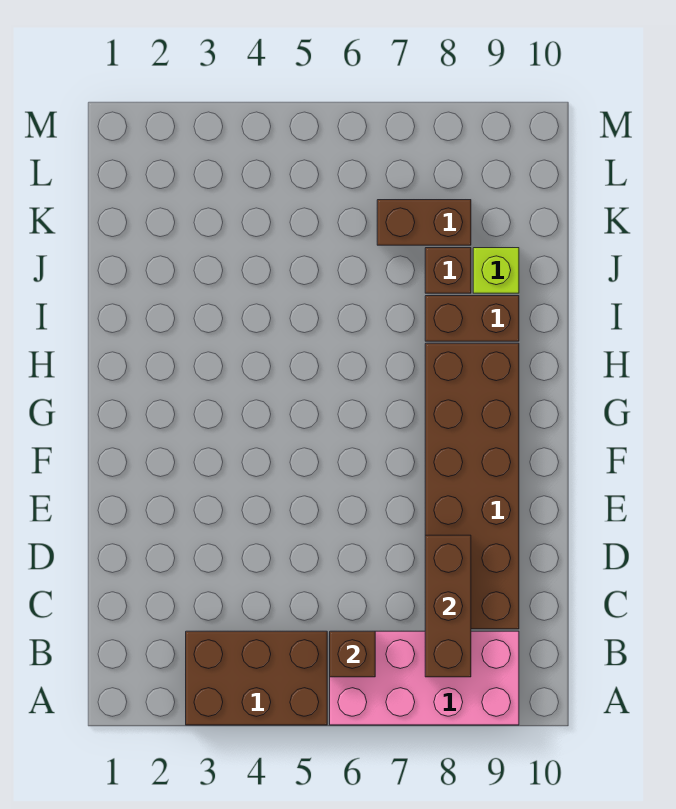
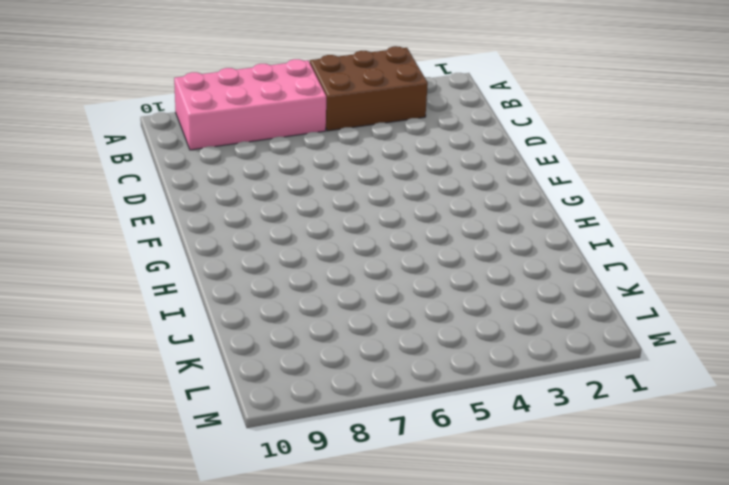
none -> brown brick C8:H9 level 1
none -> brown brick I8:I9 level 1

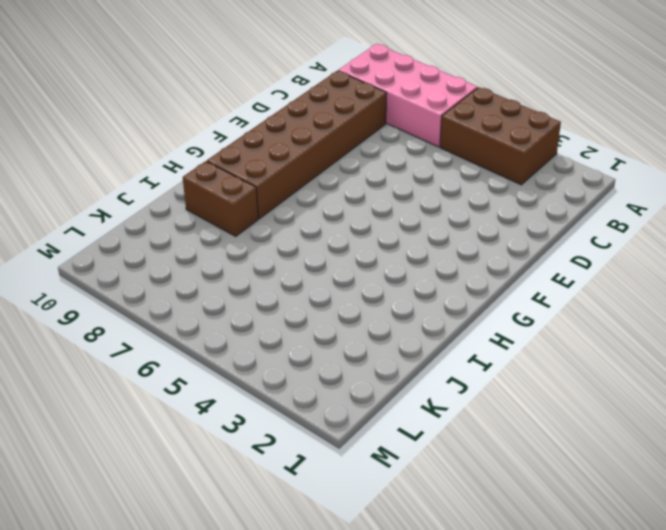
none -> brown brick J8 level 1
none -> lime brick J9 level 1

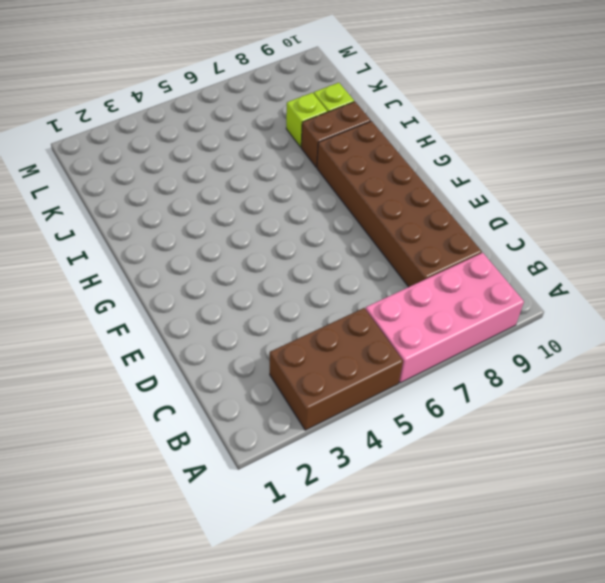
lime brick J8 level 1 -> brown brick J8 level 1
none -> brown brick K7:K8 level 1
none -> brown brick B6 level 2

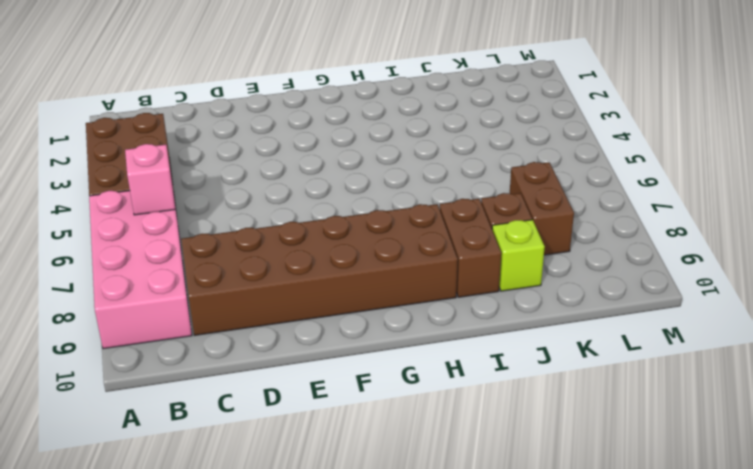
pink brick B6 level 2 -> brown brick B6 level 2
none -> brown brick B8:D8 level 2

